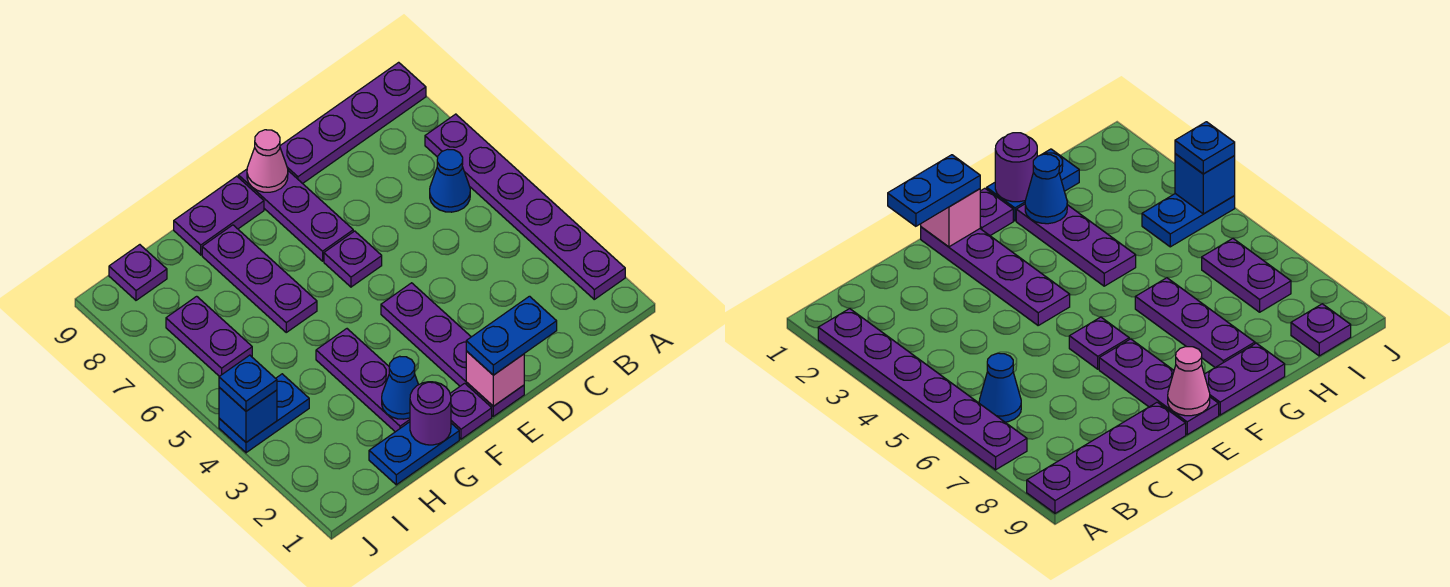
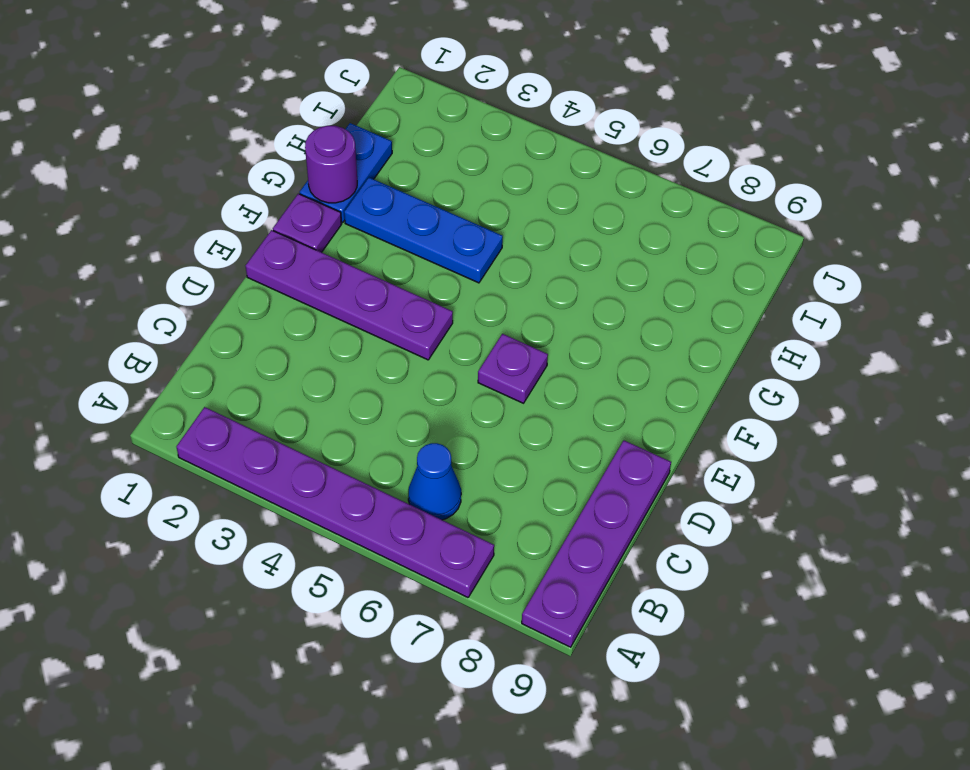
blue plate G2:G4 level 1 -> purple plate G2:G4 level 1
none -> purple plate E7:E9 level 1
none -> purple plate F9:G9 level 1
none -> purple plate G6:G8 level 1

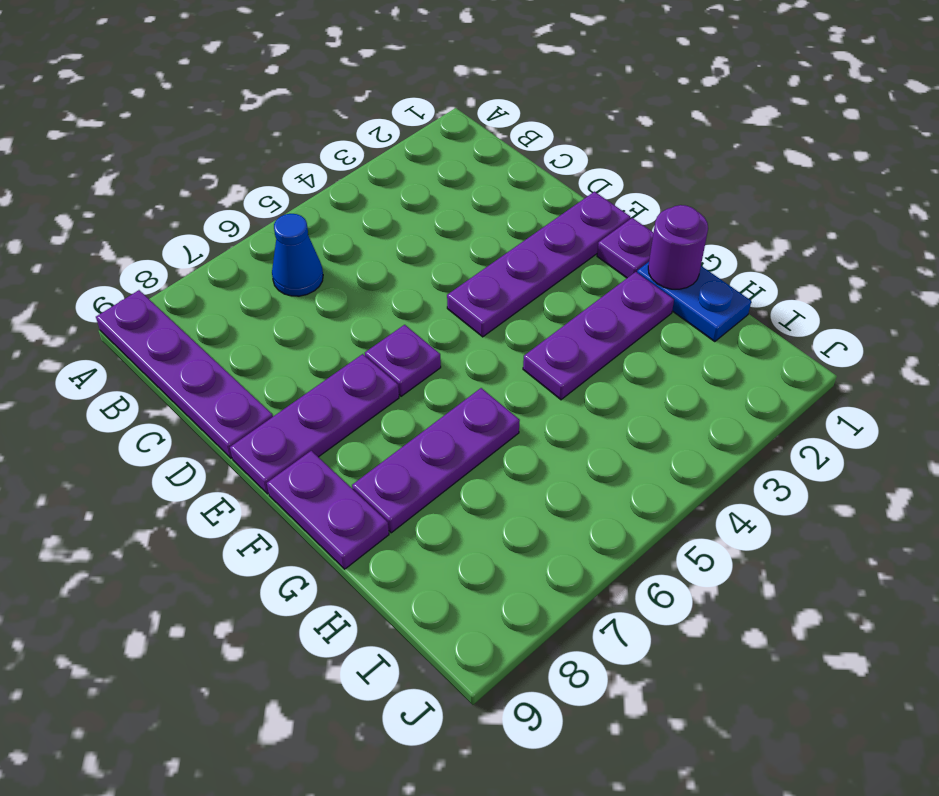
none -> purple plate A2:A7 level 1
none -> blue plate I4:J4 level 1
none -> purple plate I6:I7 level 1

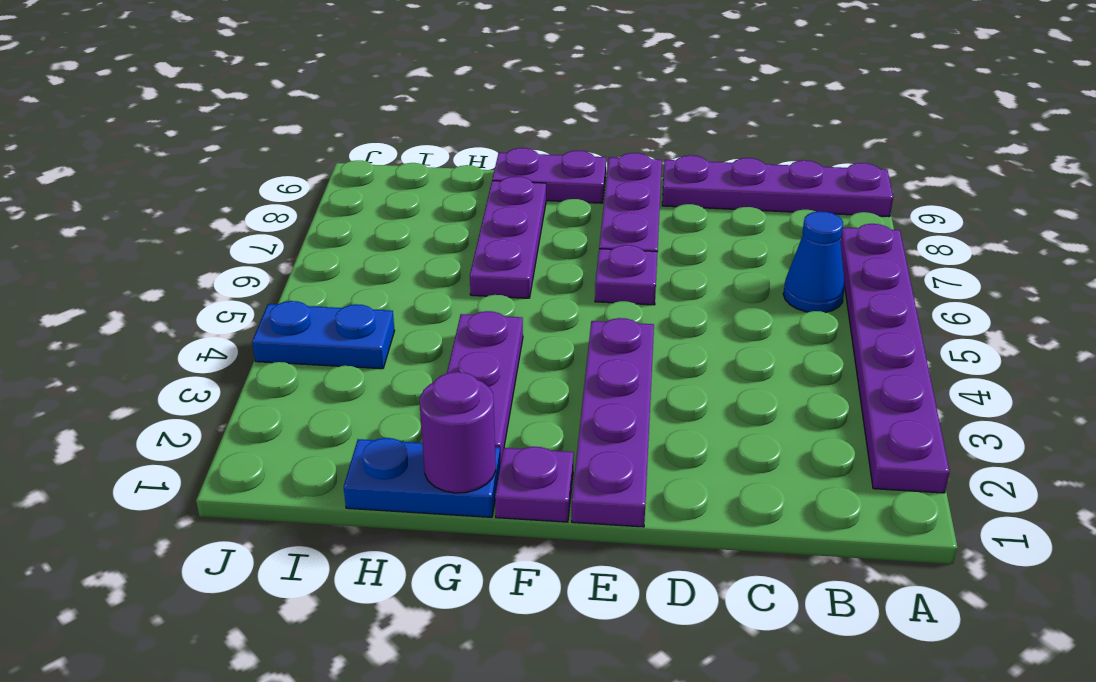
none -> purple plate I6:I7 level 1
none -> purple plate I9 level 1
none -> pink brick E1 level 2

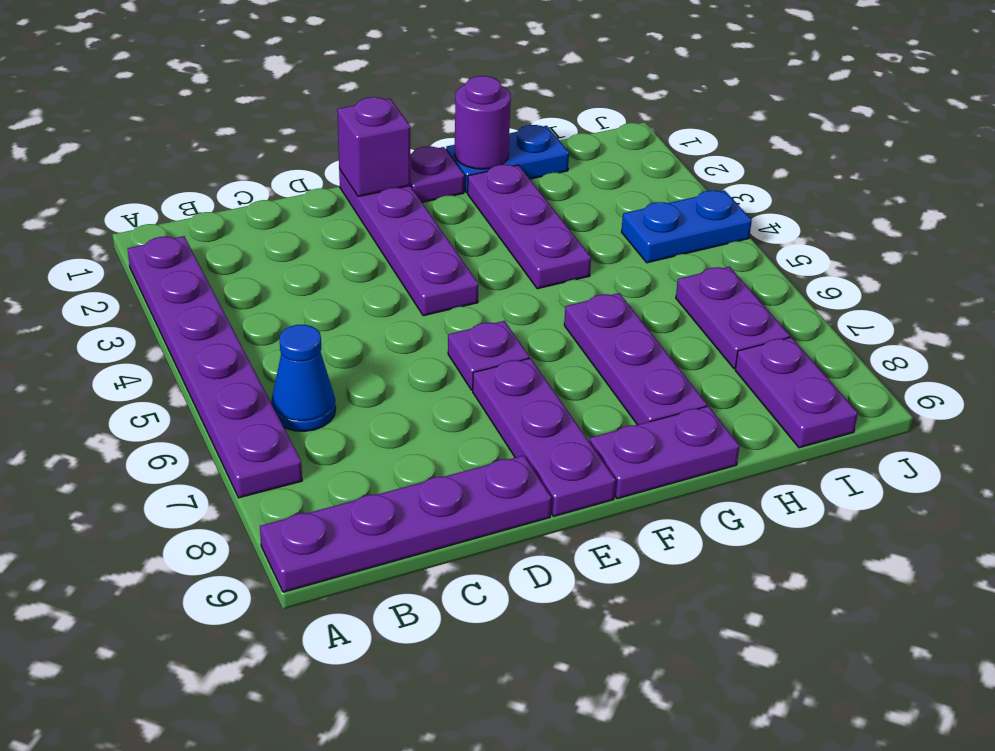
purple brick E1 level 2 -> pink brick E1 level 2
purple plate I8:I9 level 1 -> purple plate I9 level 1
none -> pink cone E9 level 2
none -> blue cone G2 level 2
none -> blue brick J4 level 2

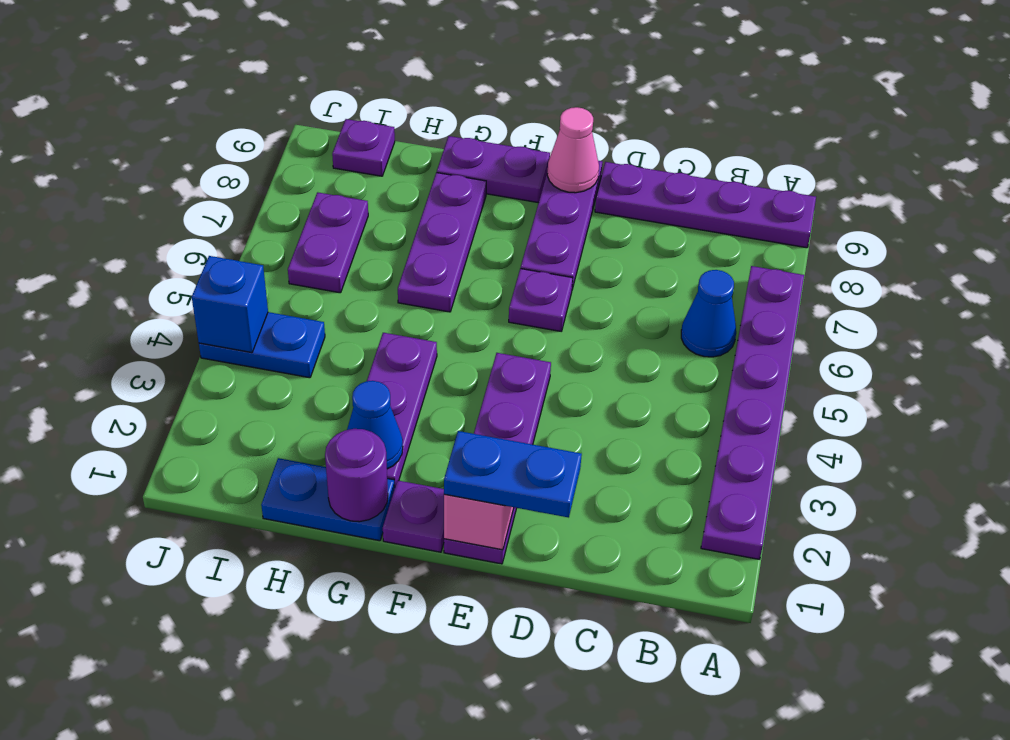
none -> blue plate J4 level 3

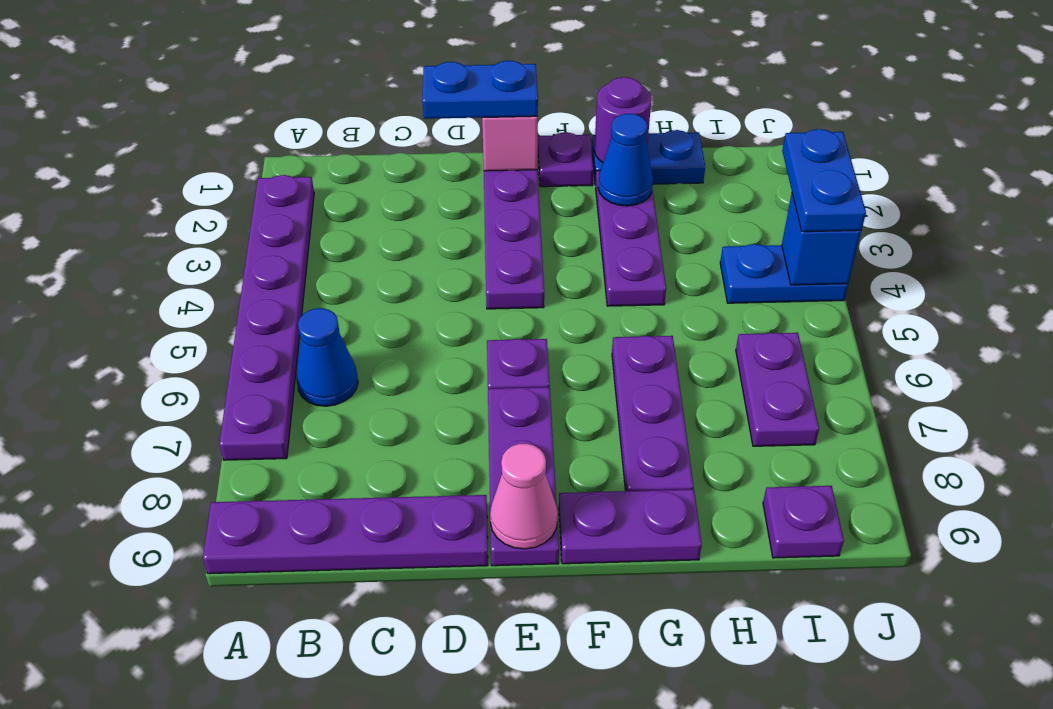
blue plate J3:J4 level 3 -> blue plate J4 level 3

